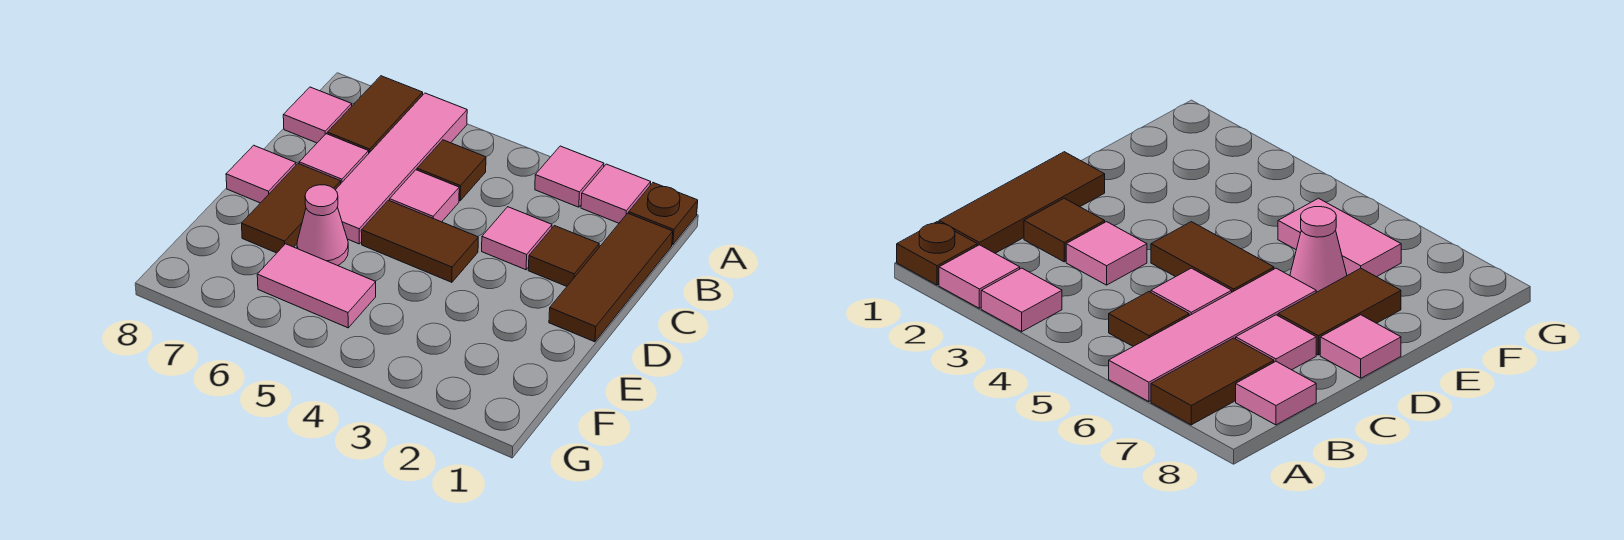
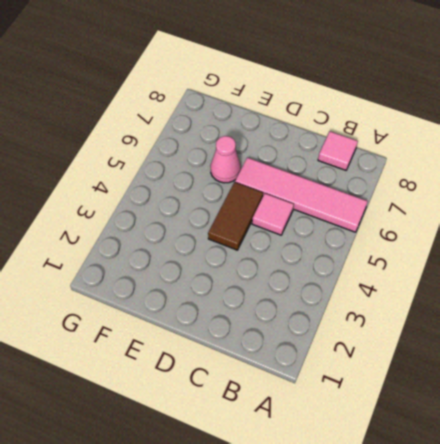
none -> brown plate A1 level 1
none -> pink tile A2 level 1
none -> pink tile A3 level 1

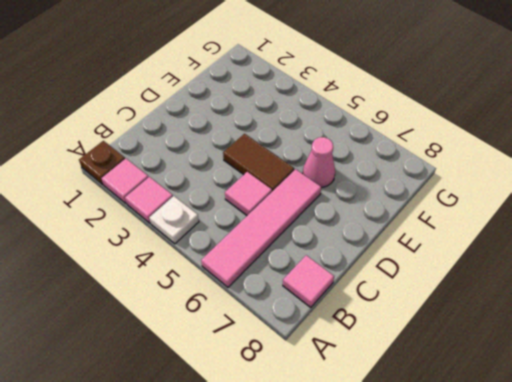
white plate A4 level 1 -> none
none -> brown tile A7:B7 level 1
none -> brown tile B1:D1 level 1
none -> brown tile B5 level 1

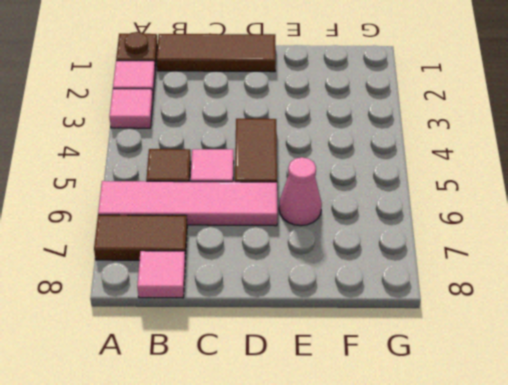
none -> brown tile C2 level 1
none -> pink tile C3 level 1
none -> pink tile C7 level 1

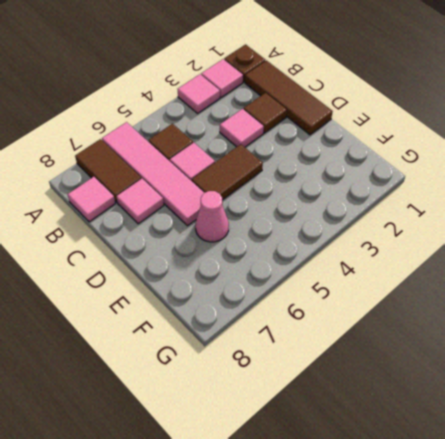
none -> brown tile D7:E7 level 1
none -> pink tile D8 level 1
none -> pink tile F5:F6 level 1

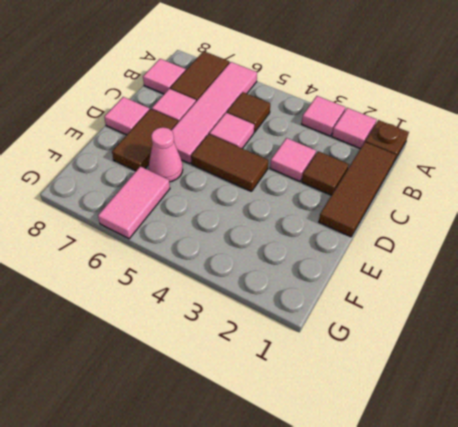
pink tile F6:G6 level 1 -> pink tile F5:F6 level 1

